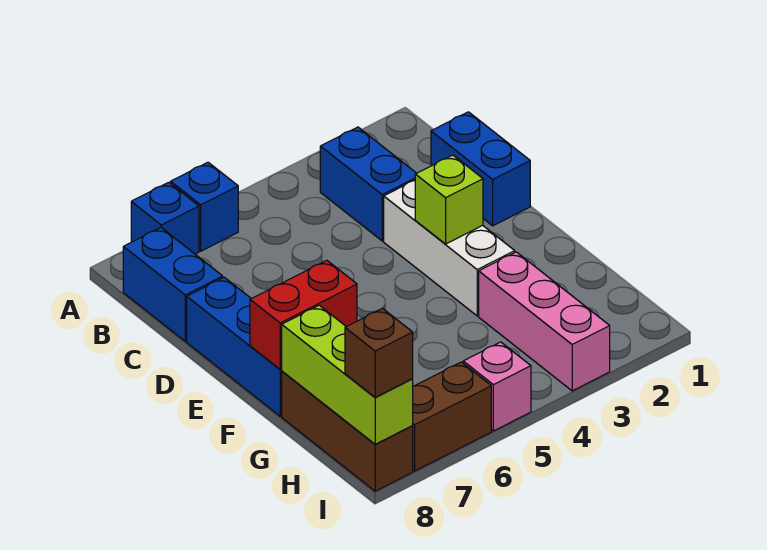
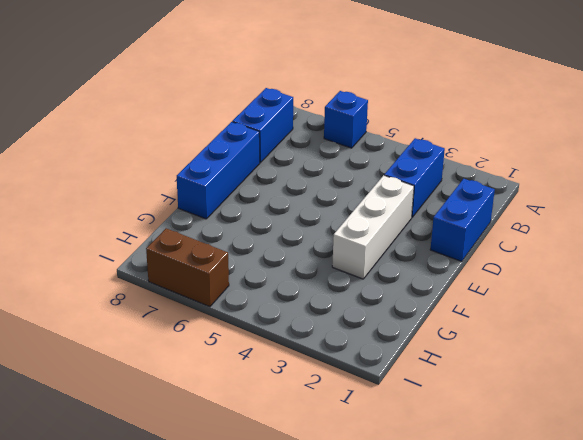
none -> blue brick A7 level 1
none -> pink brick G3:I3 level 1
none -> brown brick G8:I8 level 1

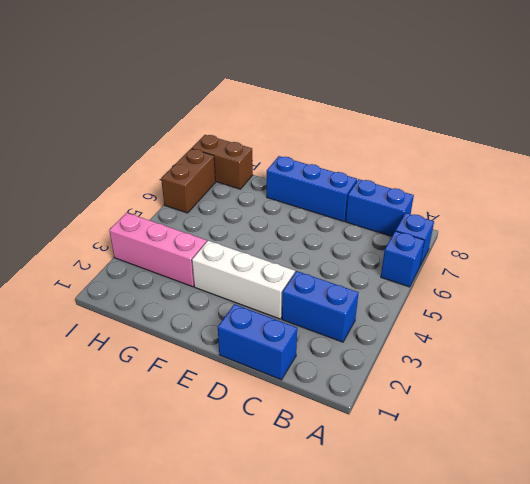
brown brick H8:I8 level 1 -> brown brick G8:I8 level 1
none -> pink brick I5 level 1
none -> lime brick E3 level 2
none -> red brick F7:F8 level 2

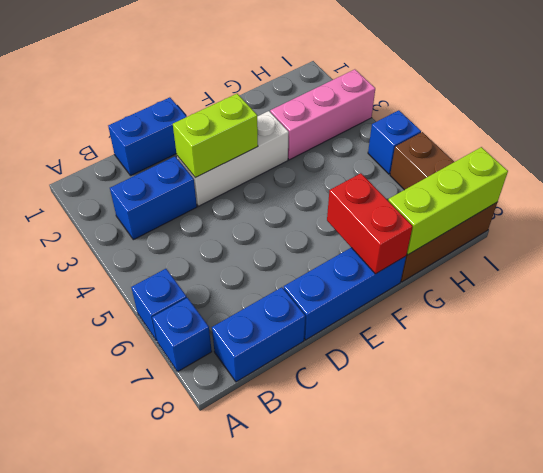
lime brick D3:E3 level 2 -> lime brick E3 level 2
blue brick I5 level 1 -> pink brick I5 level 1
none -> brown brick I8 level 3

